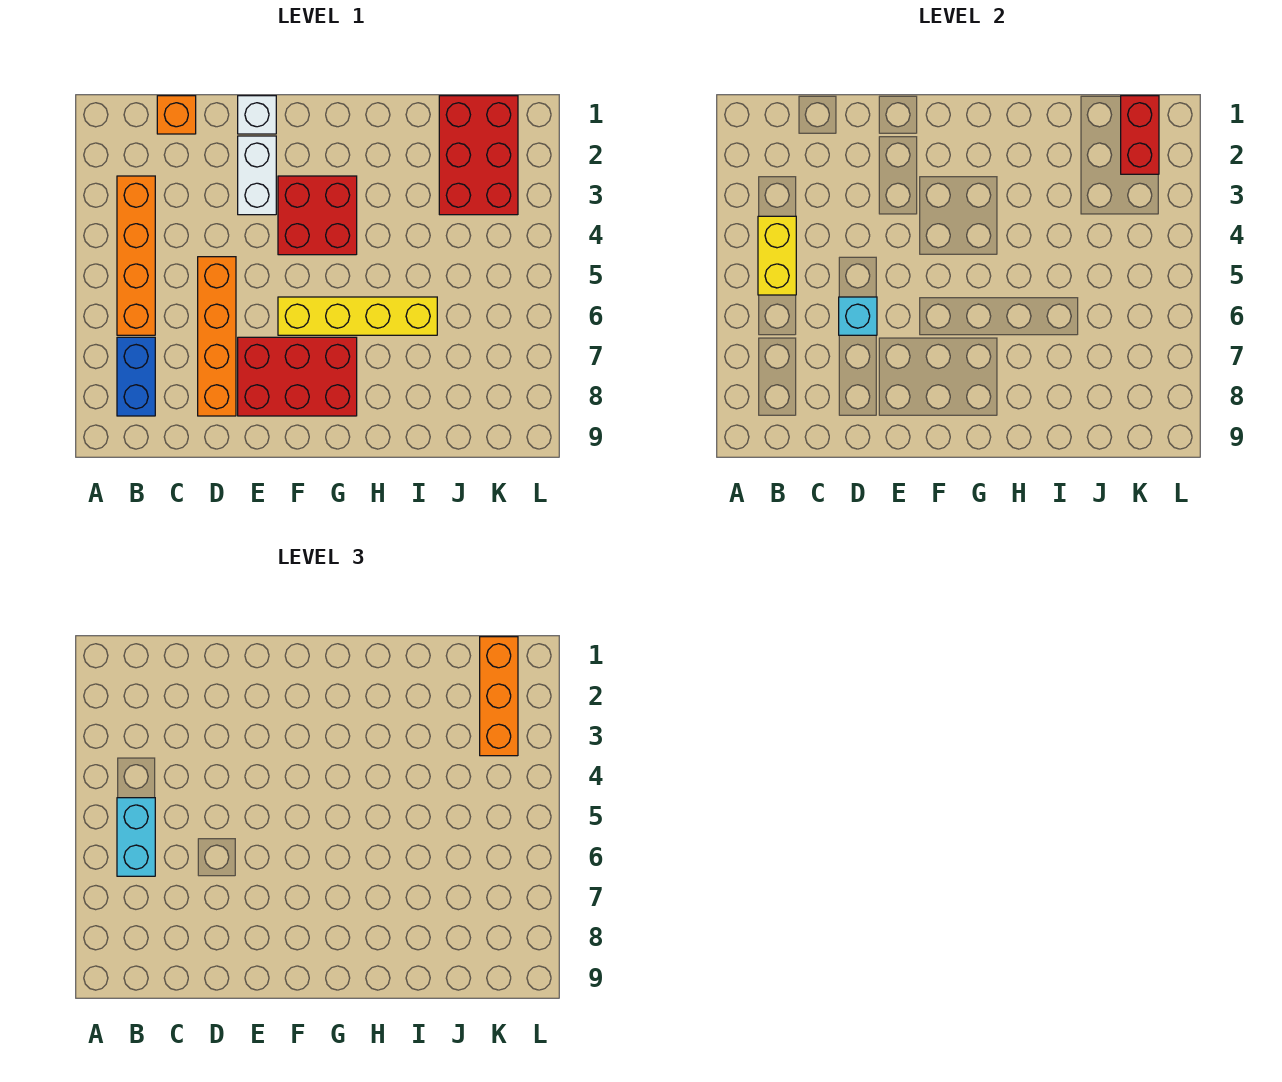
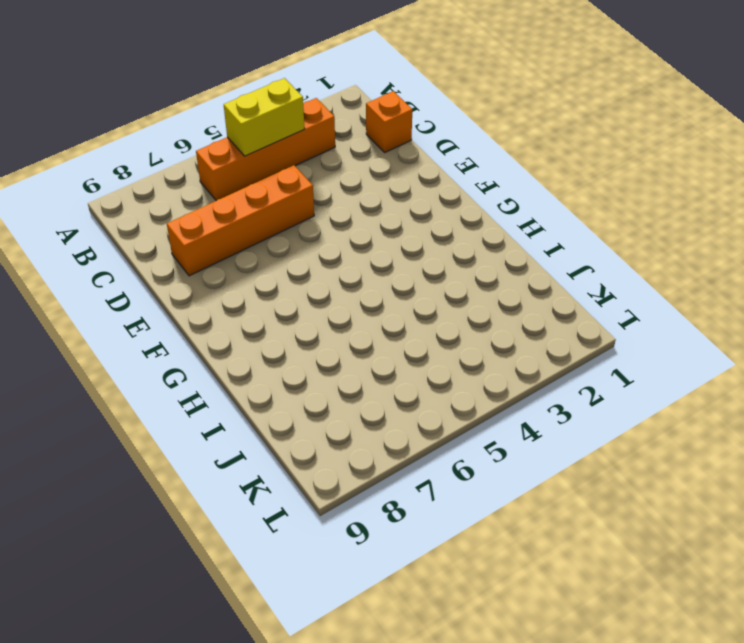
none -> blue brick B7:B8 level 1
none -> white brick E1 level 1
none -> white brick E2:E3 level 1

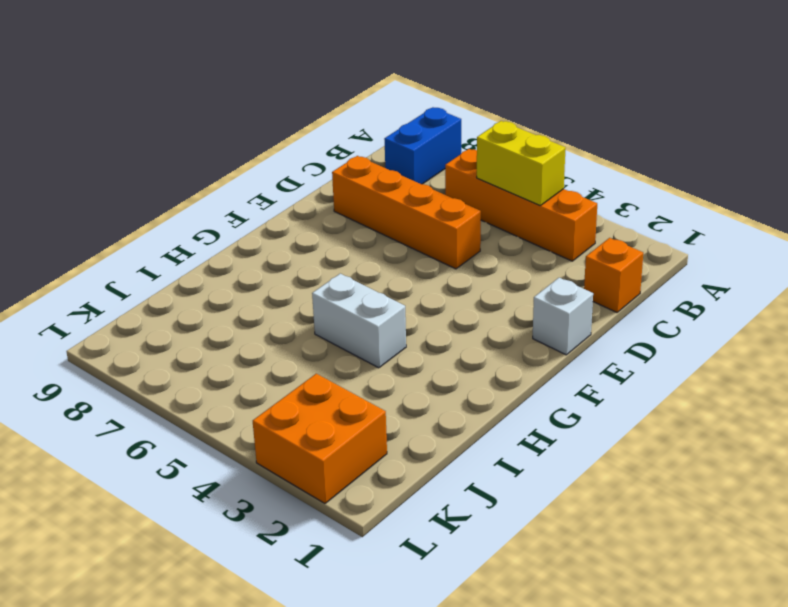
blue brick A8:B8 level 1 -> blue brick B7:B8 level 1
white brick H4:H5 level 1 -> white brick E2:E3 level 1
orange brick K2:L3 level 1 -> red brick J1:K3 level 1
none -> red brick E7:G8 level 1
none -> red brick F3:G4 level 1
none -> yellow brick F6:I6 level 1

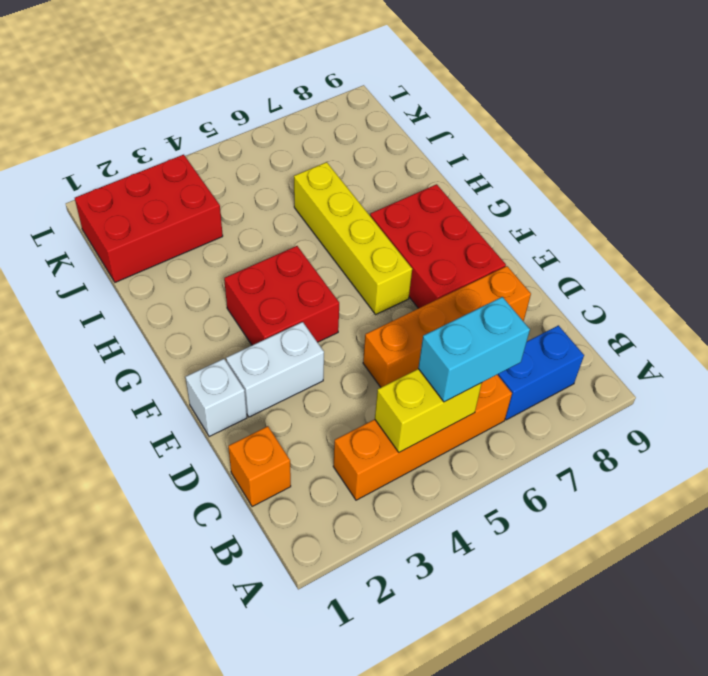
none -> cyan brick D6 level 2
none -> red brick K1:K2 level 2
none -> orange brick K1:K3 level 3

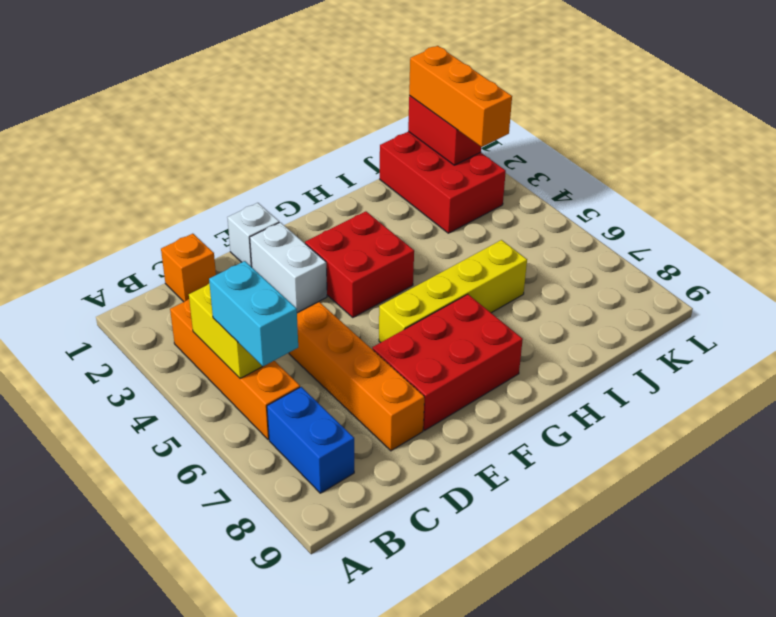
none -> cyan brick D6 level 2

